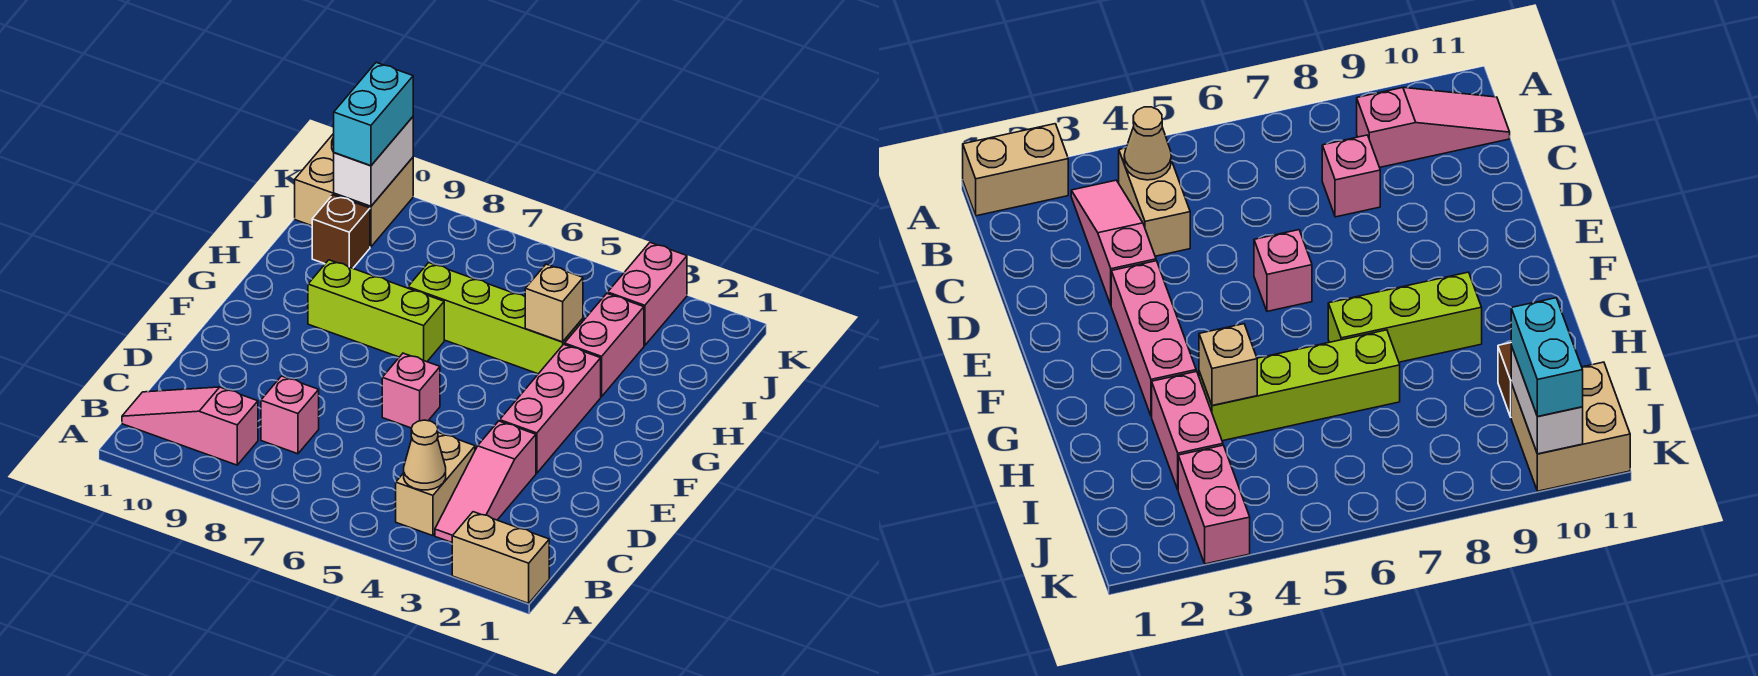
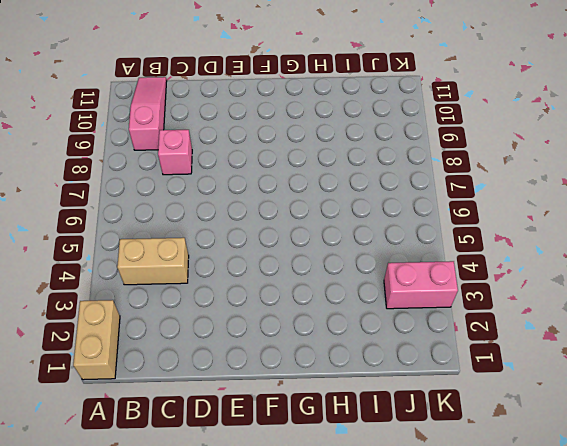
none -> pink slope B3:D3 level 1 top D
none -> pink brick E3:G3 level 1
none -> pink brick E6 level 1

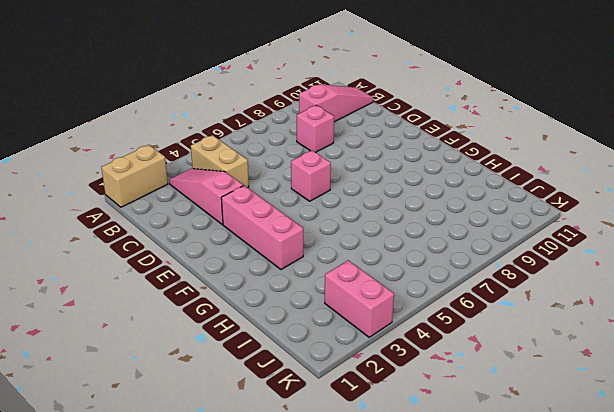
none -> lime brick G7:G9 level 1
none -> pink brick H3:I3 level 1
none -> lime brick H4:H7 level 1

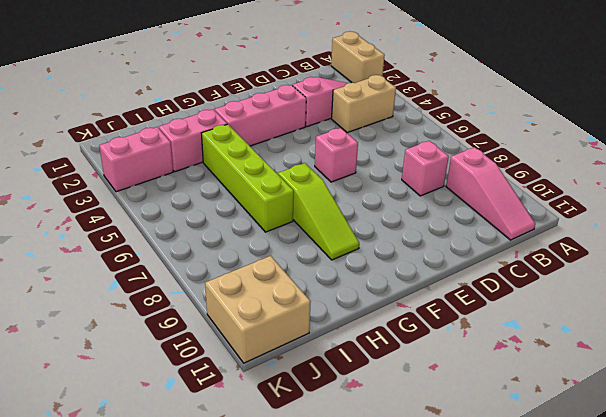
lime slope G7:G9 level 1 top 7 -> lime brick G7:G9 level 1
none -> brown brick I10 level 1
none -> tan cone B4 level 2
none -> tan brick H4 level 2

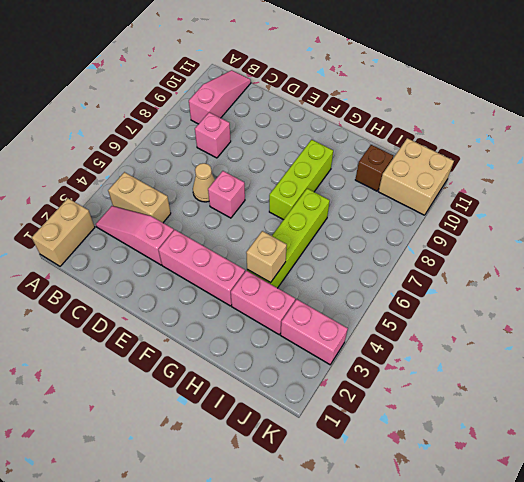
tan cone D6 level 1 -> tan cone B4 level 2
none -> white brick J10:K10 level 2
none -> cyan brick J10:K10 level 3

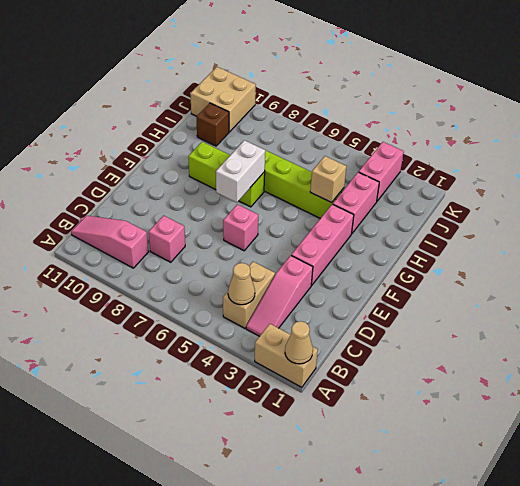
tan cone A1 level 2 -> none
white brick F7:G7 level 2 -> white brick J10:K10 level 2
none -> cyan brick J10:K10 level 3

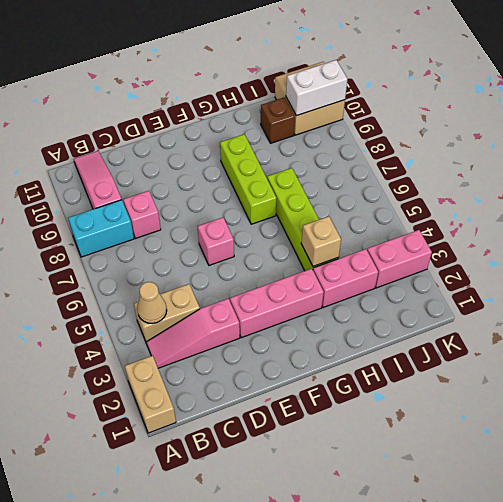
cyan brick A8:B8 level 1 -> cyan brick J10:K10 level 3

